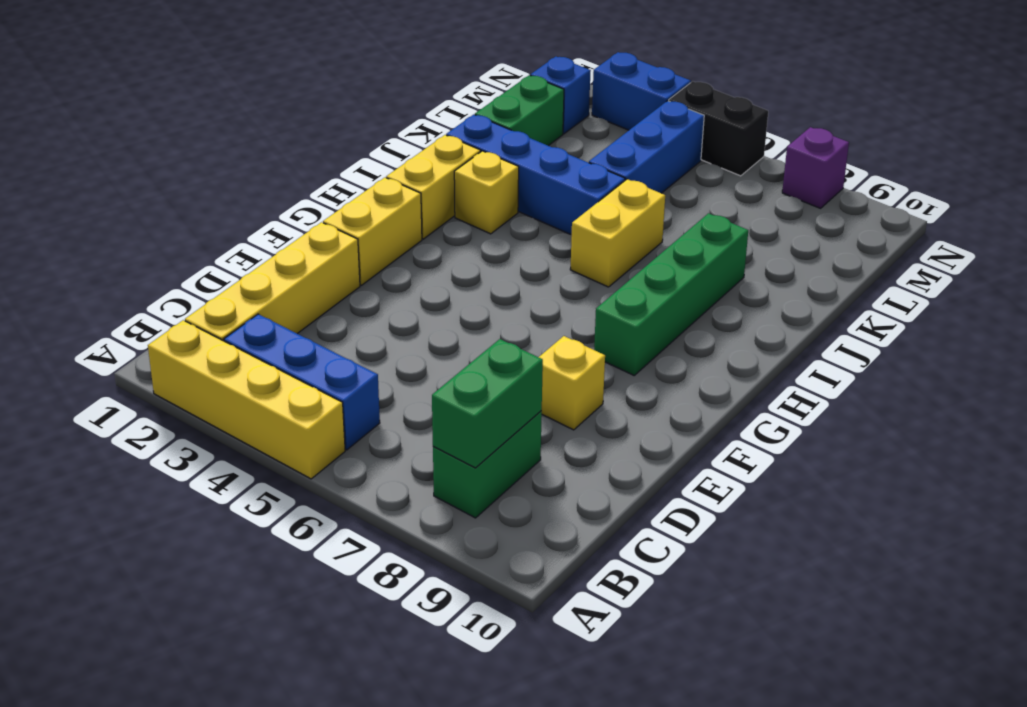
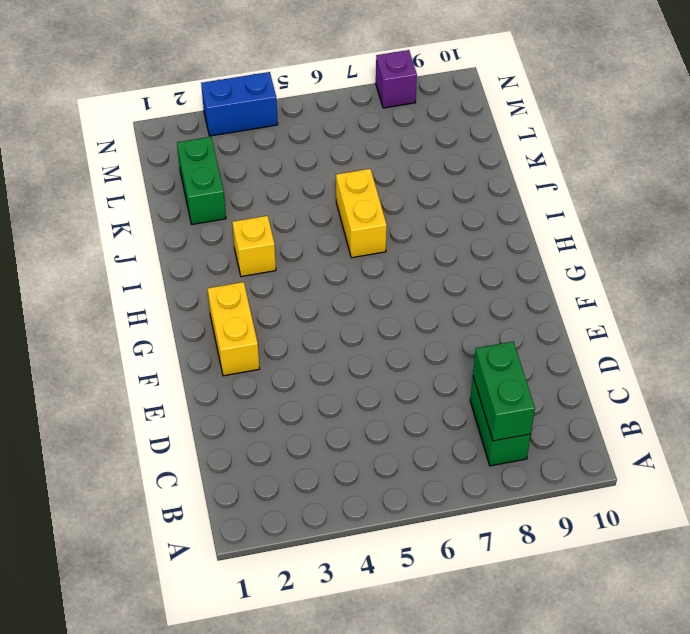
none -> yellow brick A2:A5 level 1
none -> yellow brick B2:E2 level 1
none -> blue brick B3:B5 level 1

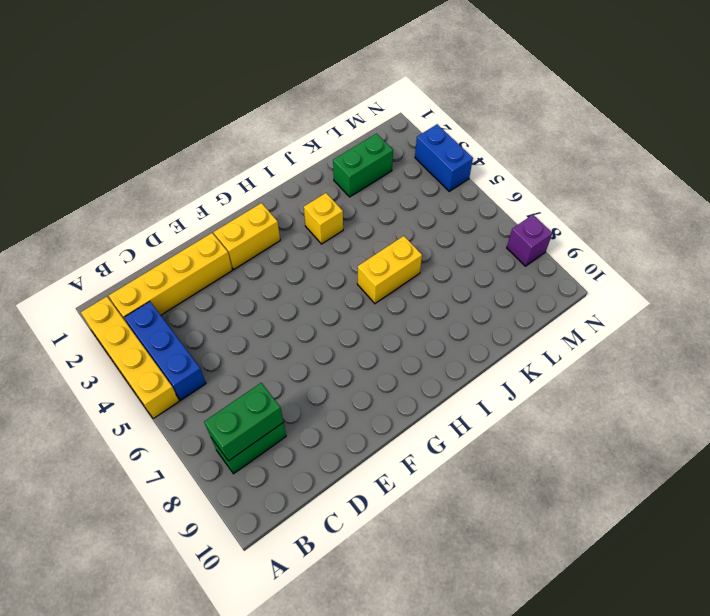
none -> yellow brick E8 level 1
none -> green brick G8:J8 level 1
none -> yellow brick H2:I2 level 1

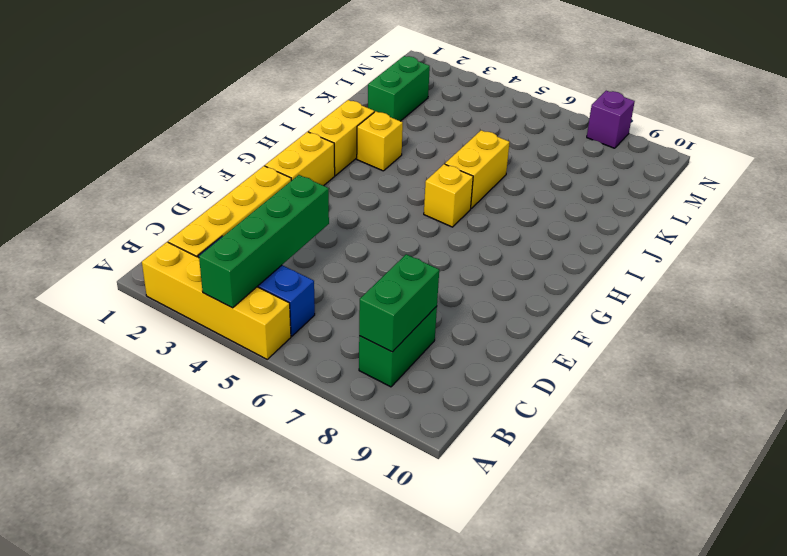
green brick A4:D4 level 2 -> green brick G8:J8 level 1
yellow brick H6 level 1 -> yellow brick E8 level 1
none -> blue brick J2:J5 level 1
none -> blue brick K5:M5 level 1
none -> blue brick M2 level 1

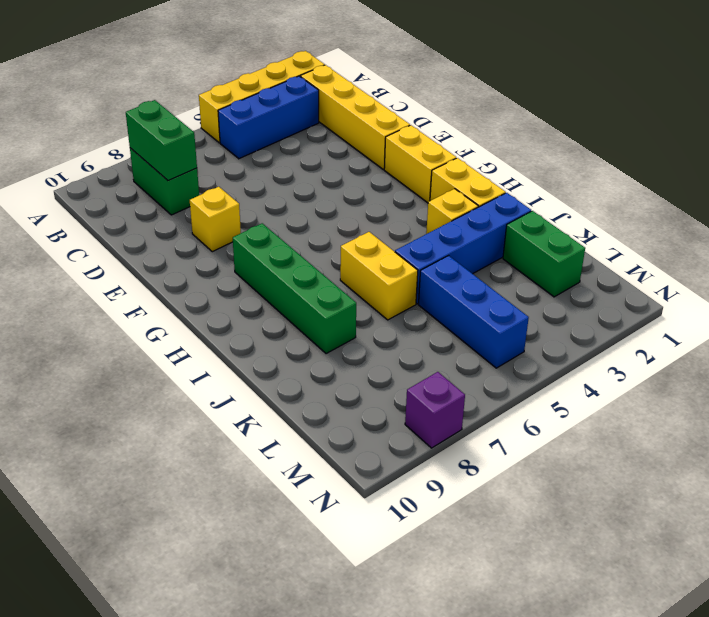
none -> blue brick M2 level 1
none -> blue brick N3:N4 level 1
none -> black brick N5:N6 level 1

